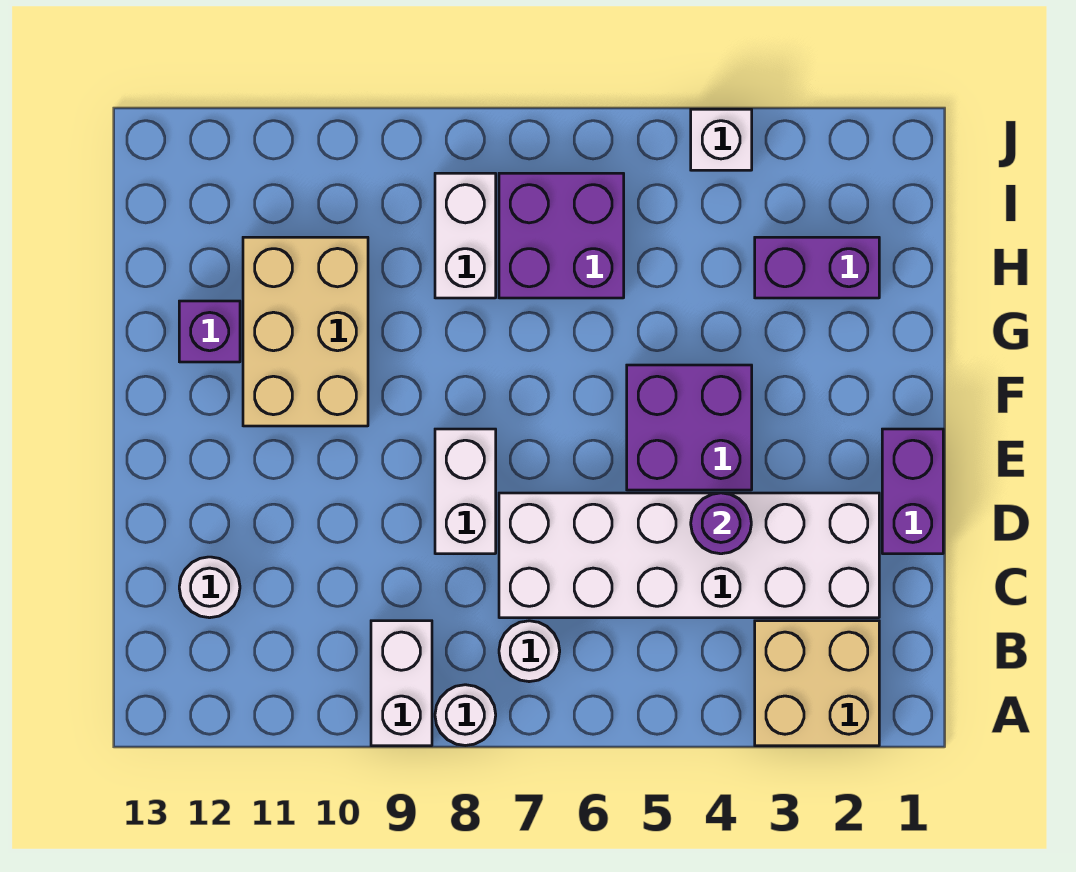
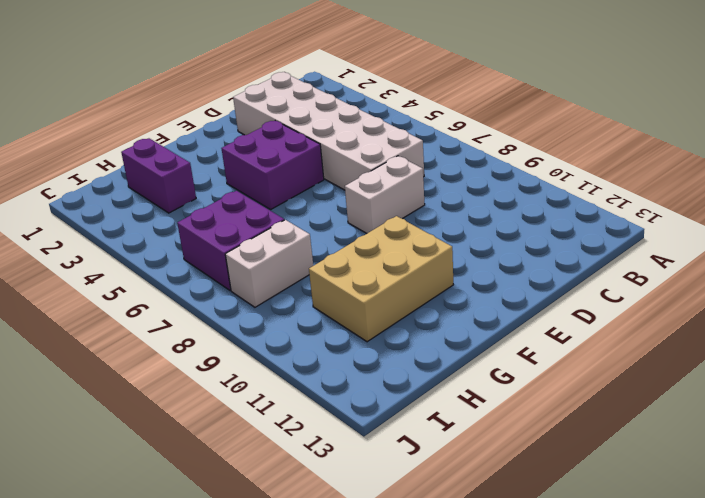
none -> tan brick A2:B3 level 1
none -> white round brick A8 level 1
none -> white brick A9:B9 level 1

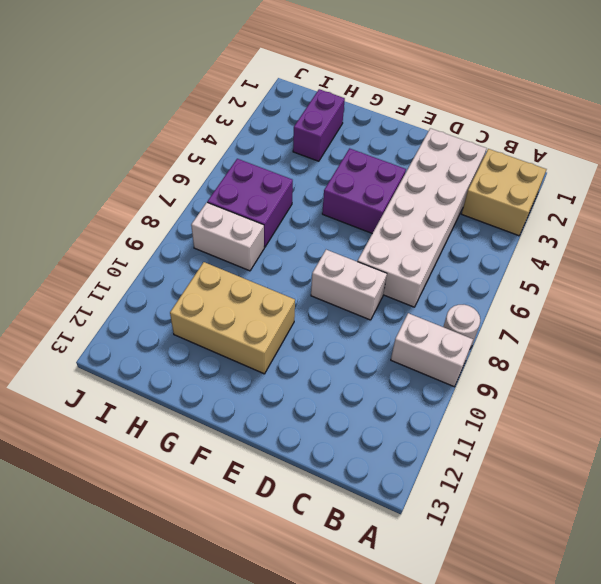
none -> white round brick B7 level 1
none -> white round brick C12 level 1
none -> purple brick D1:E1 level 1

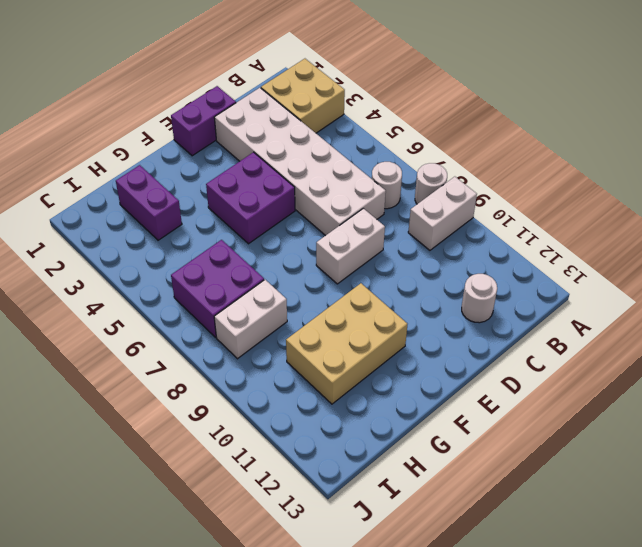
none -> purple brick G12 level 1
none -> white brick J4 level 1
none -> purple round brick D4 level 2

